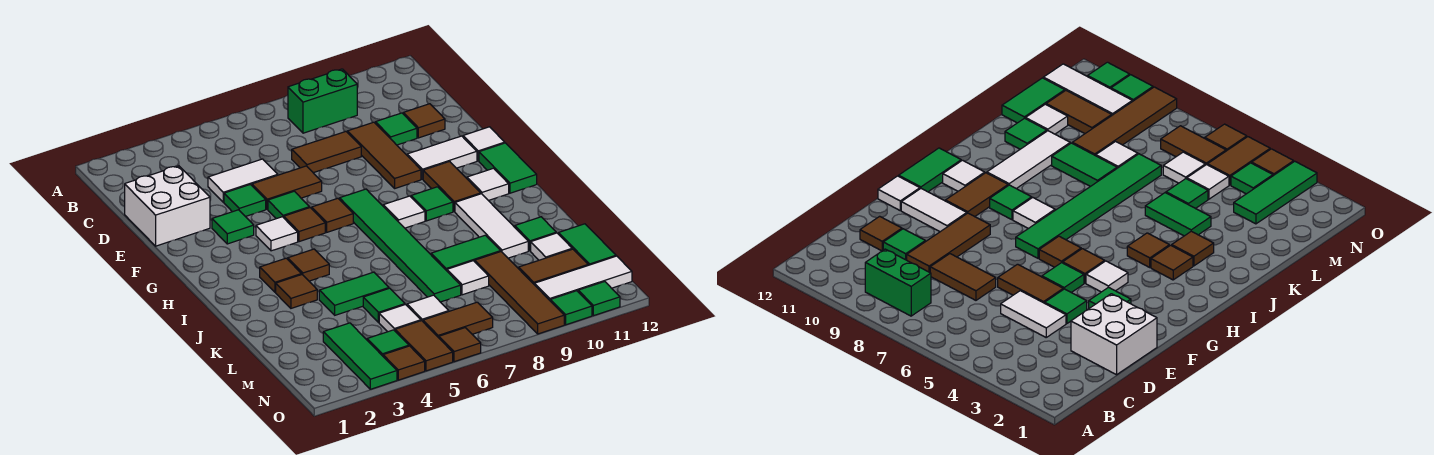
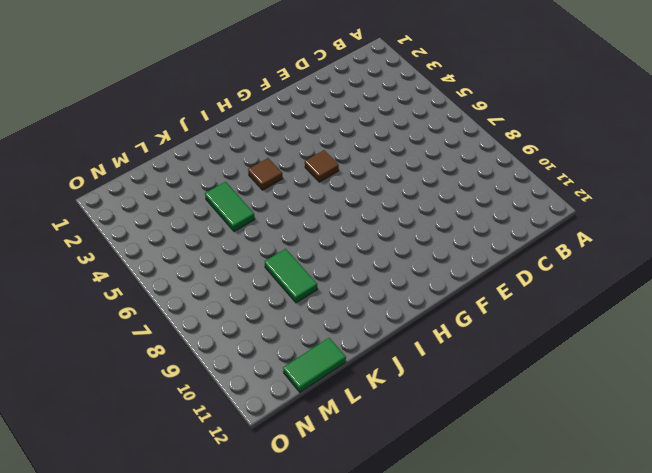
none -> green brick B8:B9 level 1
none -> white brick D1:E2 level 1
none -> white tile D4:D5 level 1
none -> brown tile D7:D8 level 1

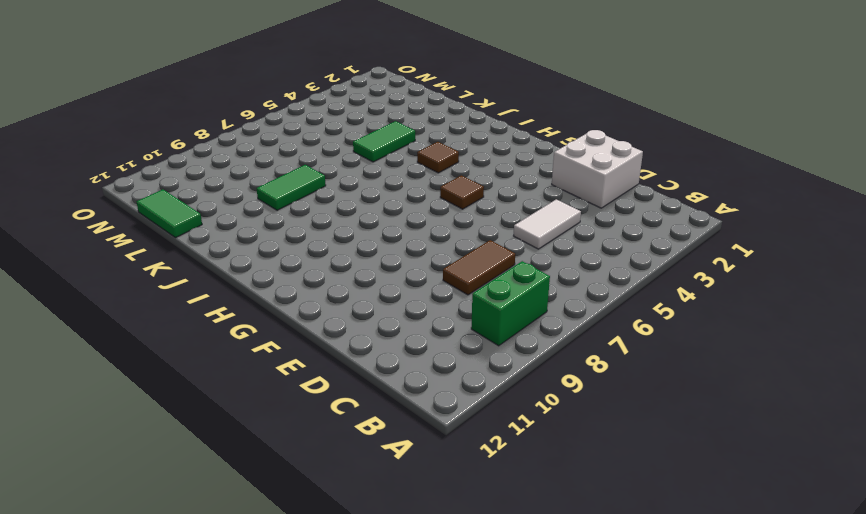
none -> brown tile D9:F9 level 1
none -> green tile D10 level 1
none -> brown tile D11 level 1
none -> green tile E4 level 1

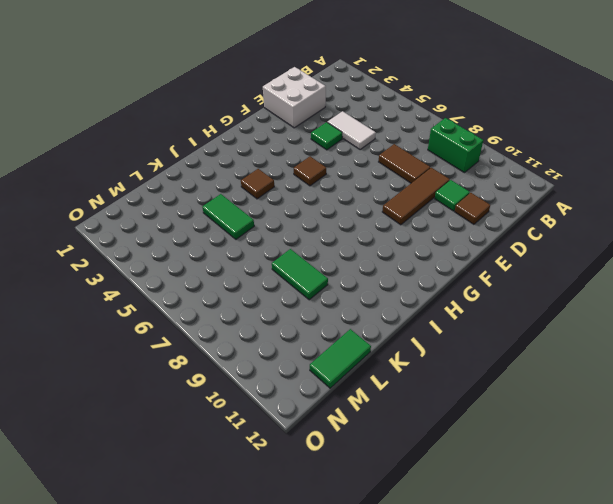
none -> brown tile E5:E6 level 1
none -> green tile F3 level 1
none -> green tile F5 level 1
none -> white tile F10:F11 level 1

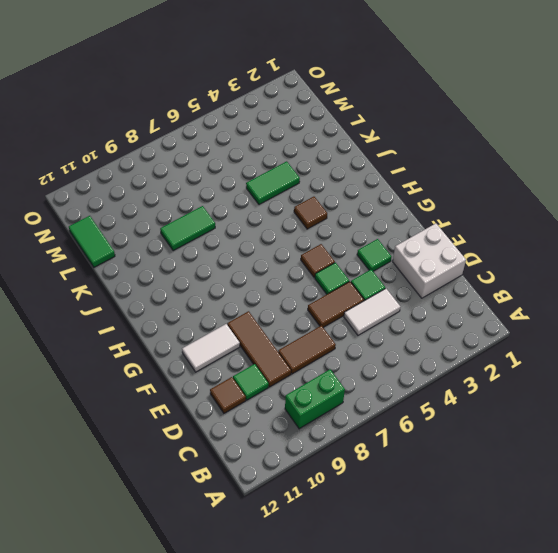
none -> white tile F12 level 1
none -> white tile G4 level 1
none -> brown tile G6 level 1
none -> green tile G7:L7 level 1

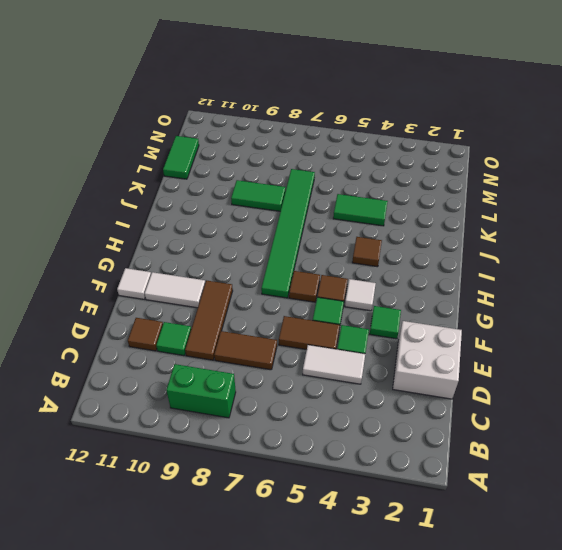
none -> brown tile G10:H10 level 1
none -> green tile G12:H12 level 1
none -> white tile H8 level 1
none -> green tile H9 level 1

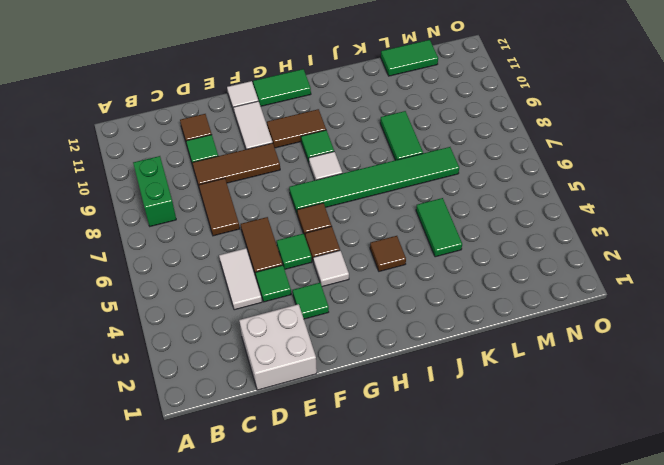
none -> white tile H11 level 1
none -> brown tile I3 level 1
none -> white tile I10:K10 level 1
none -> brown tile J3 level 1

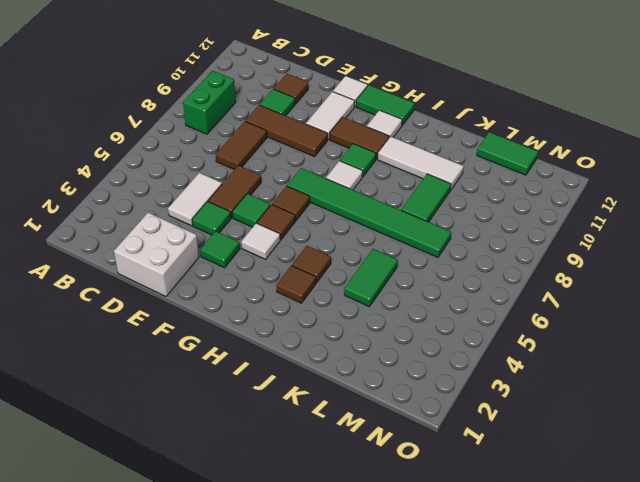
none -> brown tile J3 level 1
none -> green tile K11 level 1
none -> green tile L5 level 1
none -> white tile L8 level 1

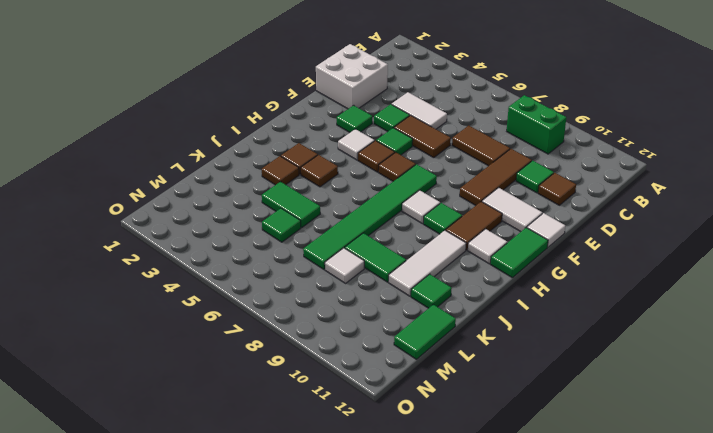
none -> brown tile L9:O9 level 1
none -> white tile L11 level 1
none -> green tile M3:O3 level 1
none -> white tile M5 level 1

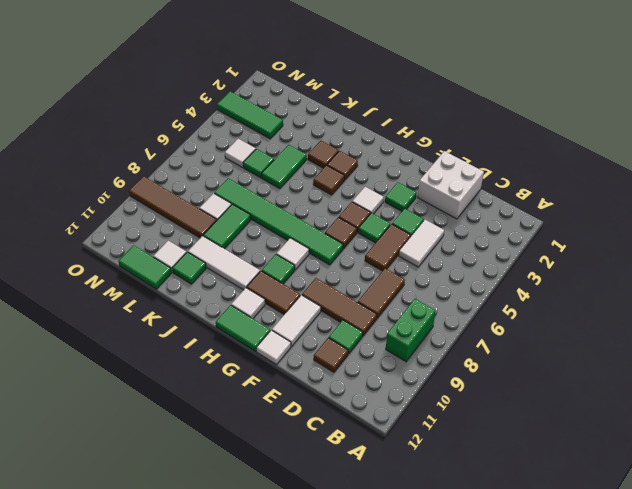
none -> white tile M6 level 1
none -> brown tile M10:M11 level 1
none -> green tile N4 level 1
none -> brown tile N5:O5 level 1

